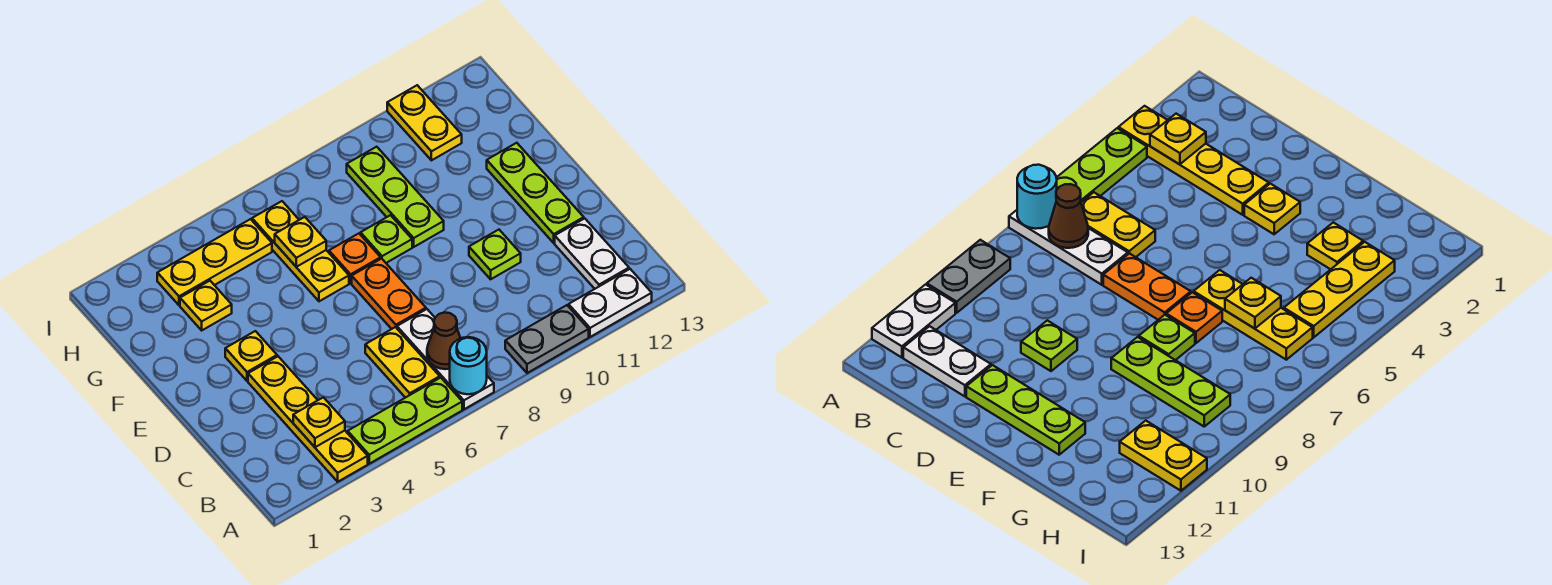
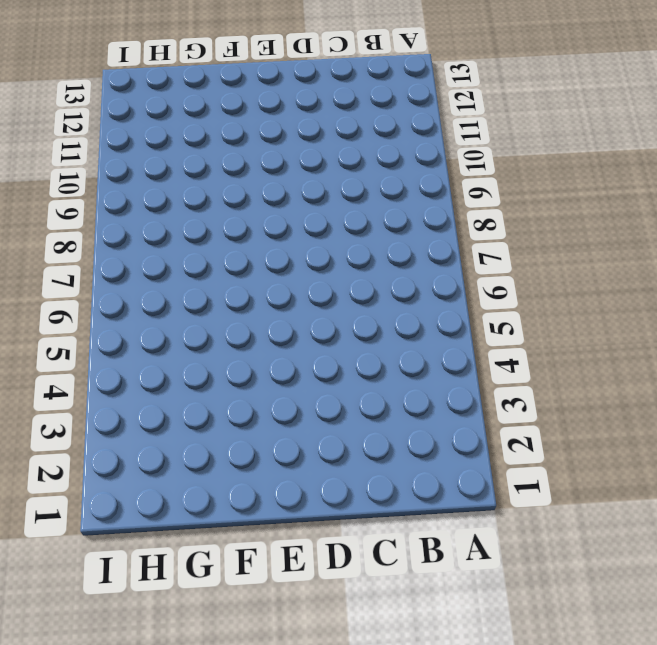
none -> yellow plate A3:D3 level 1
none -> lime plate A4:A6 level 1
none -> white plate A7:C7 level 1

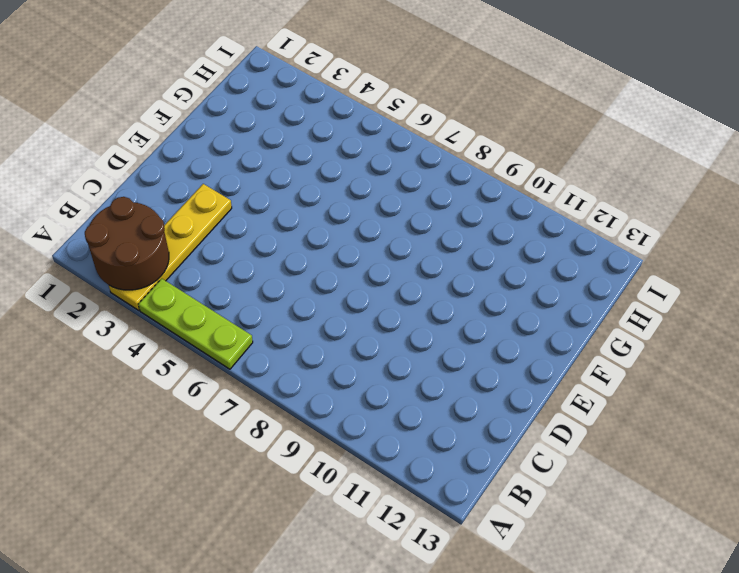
brown round brick A2:B3 level 2 -> yellow plate B3 level 2
none -> white plate A7:C7 level 1
none -> grey plate A9:A10 level 1
none -> white plate A11:A12 level 1

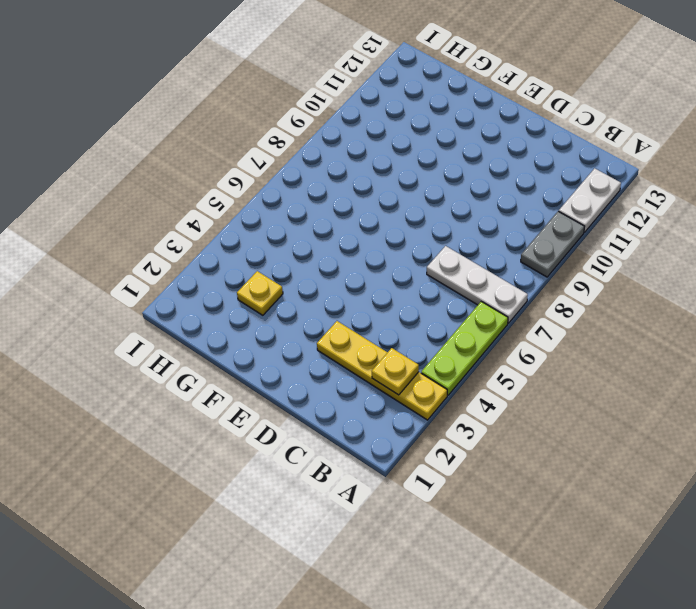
none -> yellow plate B6:C6 level 1
none -> white plate B12:C12 level 1
none -> orange plate D7:E7 level 1

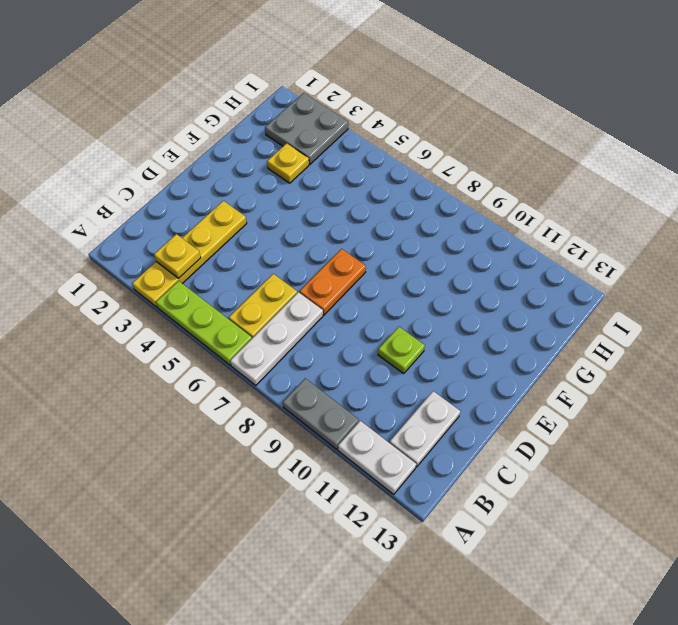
grey plate H2:I3 level 1 -> yellow plate H3:H5 level 1
none -> lime plate D12:F12 level 1
none -> yellow plate E3 level 1
none -> yellow plate F6:H6 level 1

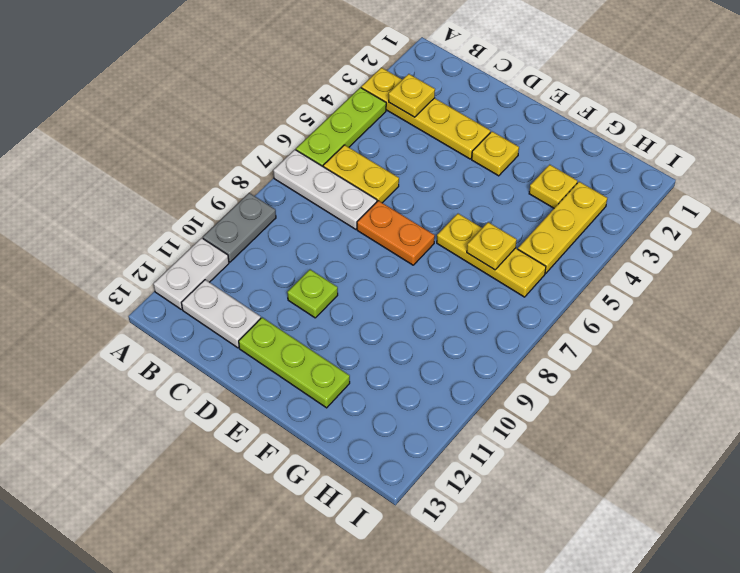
none -> orange plate F7 level 1
none -> lime plate F8 level 1
none -> lime plate F9:H9 level 1

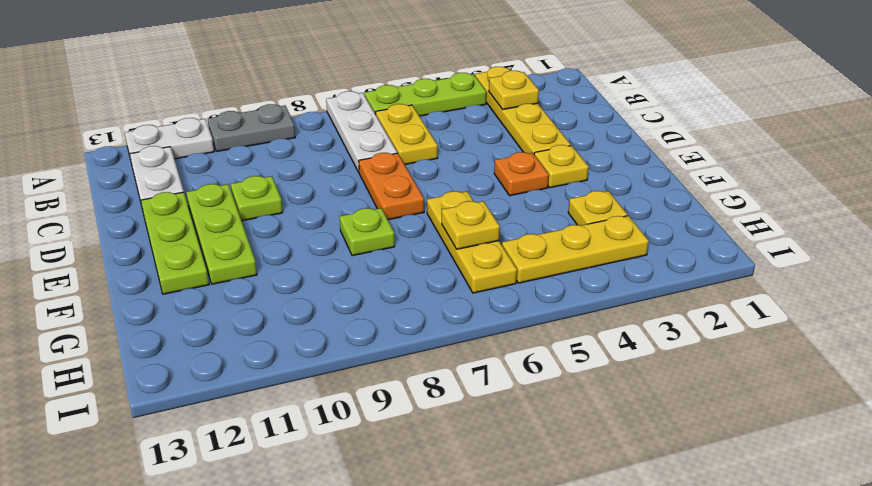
lime plate D11:F11 level 1 -> lime plate F9:H9 level 1
orange plate E4 level 1 -> orange plate F7 level 1
none -> yellow plate H11:I11 level 1
none -> cyan round brick A7 level 2
none -> brown cone B7 level 2

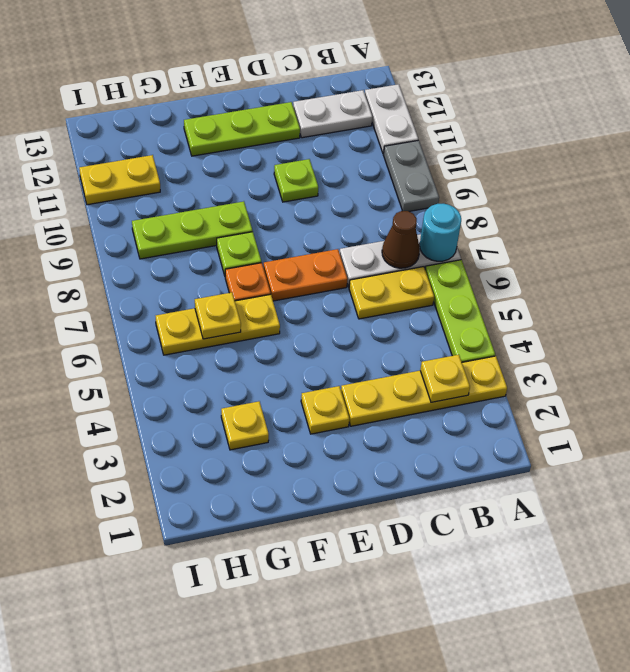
none -> yellow plate H3:H5 level 1

